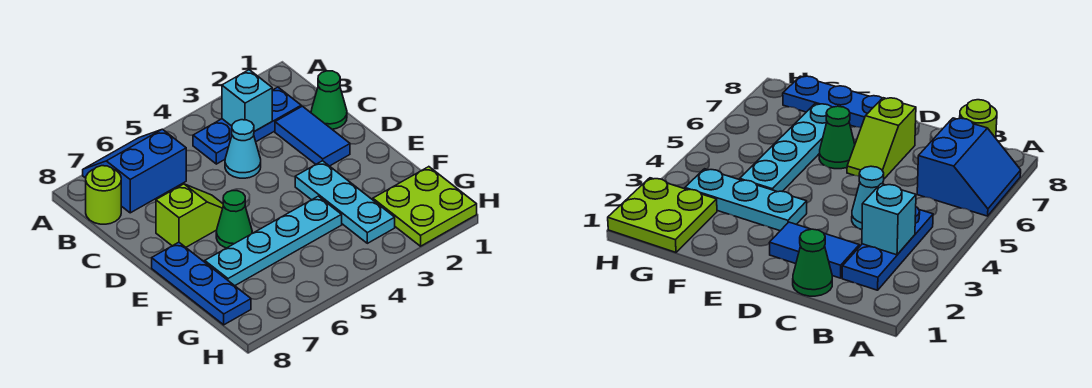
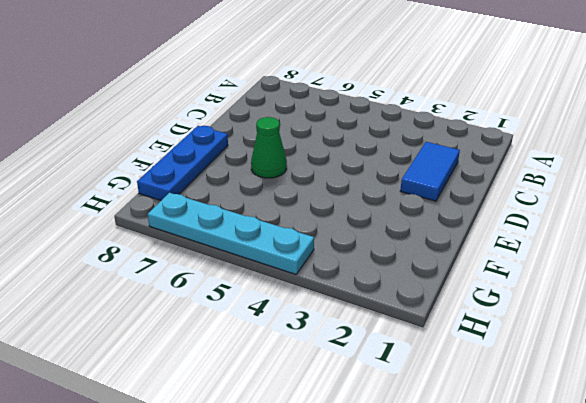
cyan plate H4:H7 level 1 -> cyan plate F4:F7 level 1
none -> blue slope A6:B7 level 1 top B
none -> blue plate B2:B4 level 1
none -> lime round brick B8 level 1

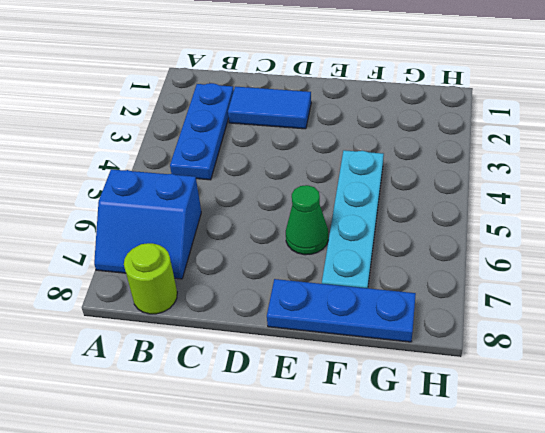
blue slope A6:B7 level 1 top 6 -> blue slope A6:B7 level 1 top B
none -> green cone C1 level 1
none -> cyan cone C4 level 1
none -> lime slope D6:D7 level 1 top 7

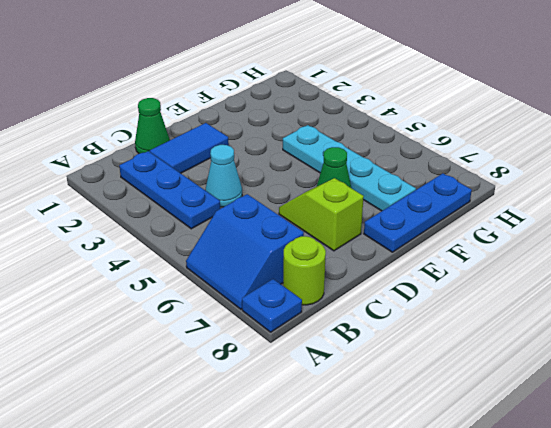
blue plate A8 level 1 -> none
none -> cyan plate E3:G3 level 1
none -> lime plate G1:H2 level 1
none -> cyan brick B3 level 2

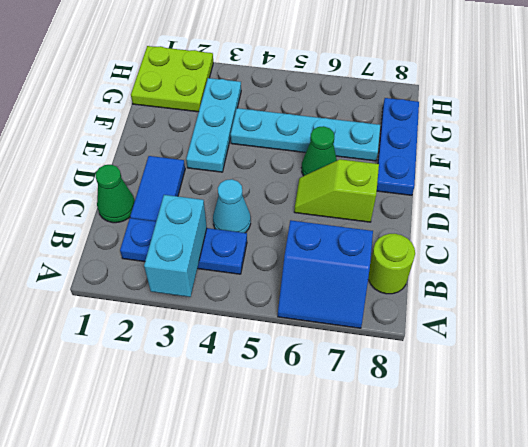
cyan brick A3:B3 level 2 -> cyan brick B3 level 2

